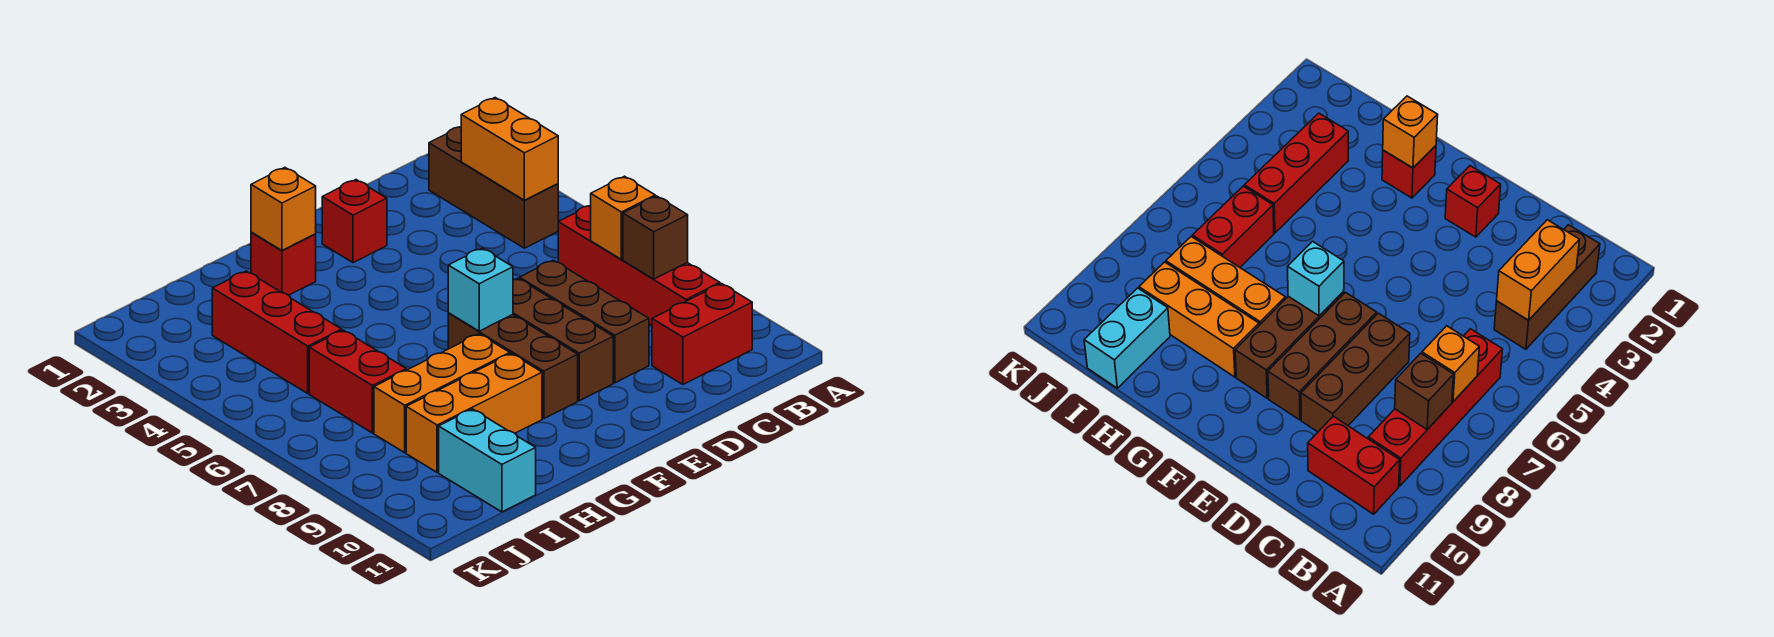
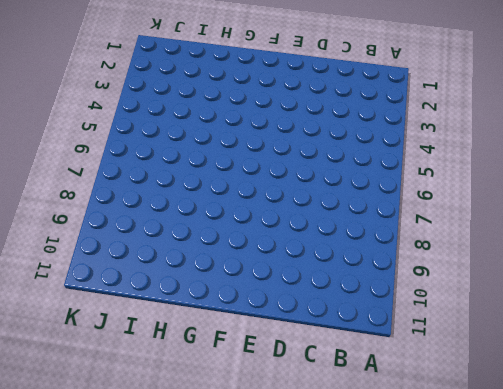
none -> brown brick B2:B4 level 1
none -> red brick B6:B9 level 1
none -> red brick B10:C10 level 1

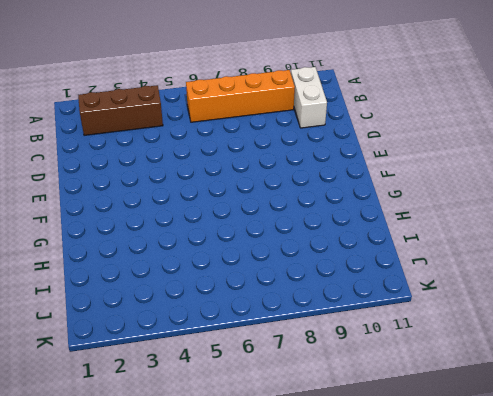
orange brick B6:B9 level 1 -> red brick B6:B9 level 1
white brick B10:C10 level 1 -> red brick B10:C10 level 1
none -> brown brick D7:D9 level 1
none -> red brick E2 level 1
none -> brown brick E7:E9 level 1

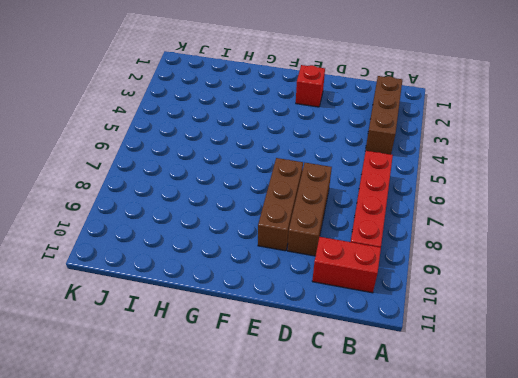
none -> brown brick F7:F9 level 1
none -> red brick G2 level 1
none -> orange brick G8:I8 level 1

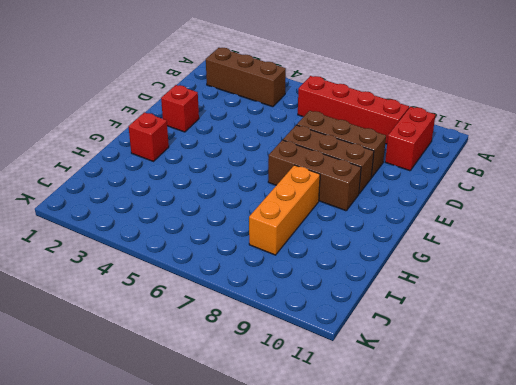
none -> orange brick G9:I9 level 1
none -> red brick I3:I5 level 1
none -> red brick I6:I7 level 1

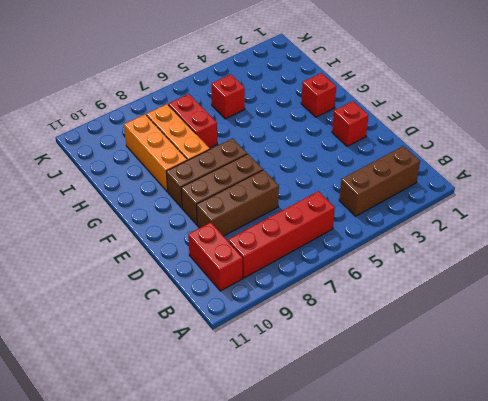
red brick H7:I7 level 1 -> red brick I6:I7 level 1
red brick I5 level 1 -> red brick I3:I5 level 1
none -> cyan brick I10:I11 level 1
none -> orange brick B3:B4 level 2
none -> orange brick B7 level 2

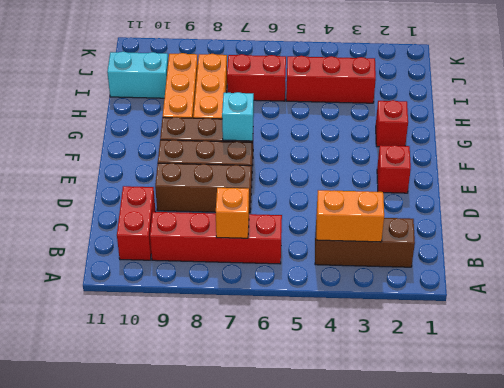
none -> brown brick B8 level 2
none -> orange brick G2 level 2

